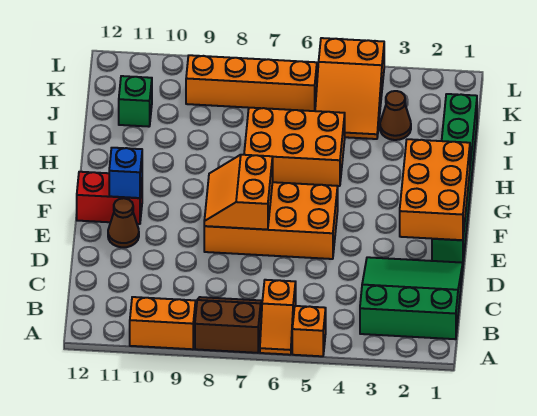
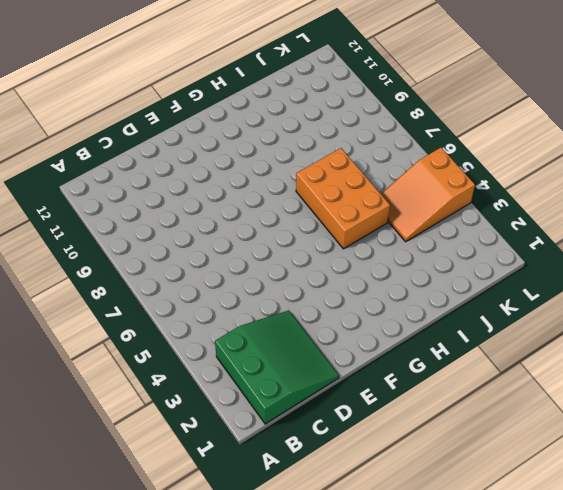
none -> orange brick A5 level 1
none -> orange slope A6:B6 level 1 top B
none -> brown slope A7:B8 level 1 top A

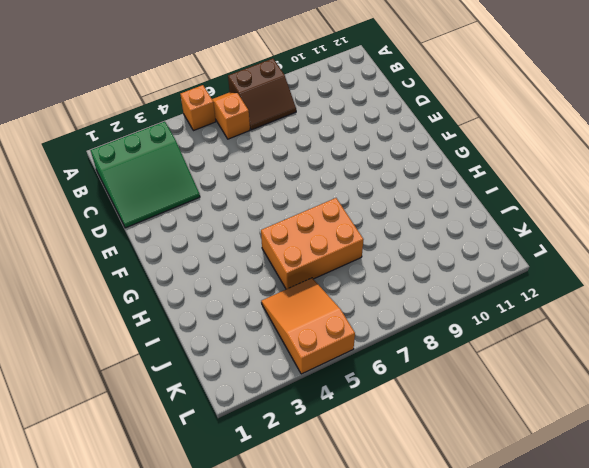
none -> orange brick A9:A10 level 1
none -> green brick E1:J1 level 1
none -> orange brick E5:F8 level 1

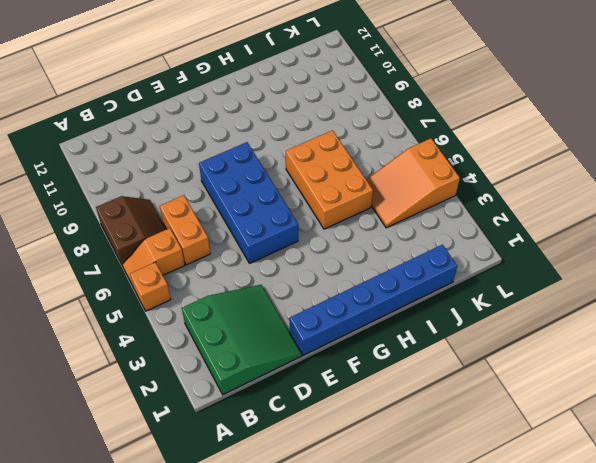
orange brick C6:C7 level 1 -> orange brick A9:A10 level 1
blue brick E1:J1 level 1 -> green brick E1:J1 level 1
blue brick E5:F8 level 1 -> orange brick E5:F8 level 1
none -> brown cone E11 level 1
none -> red brick F11:F12 level 1
none -> brown cone J3 level 1

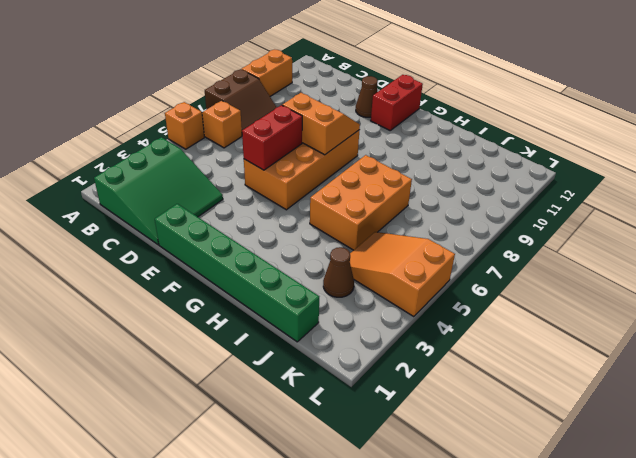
red brick E5:E6 level 2 -> none
none -> green brick J11 level 1
none -> orange brick K6:K9 level 1
none -> orange brick E1:G2 level 2

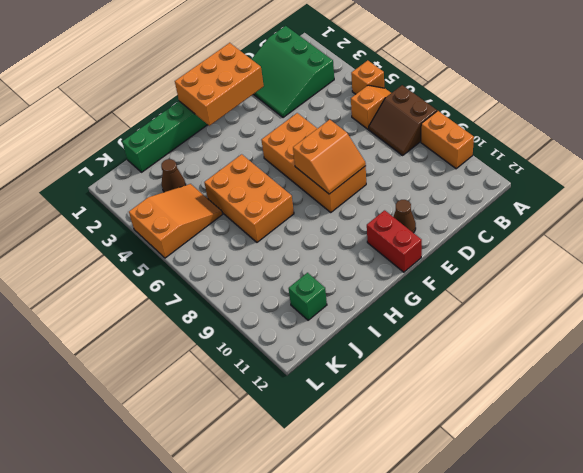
none -> orange brick K6:K9 level 1
none -> blue brick F11 level 2

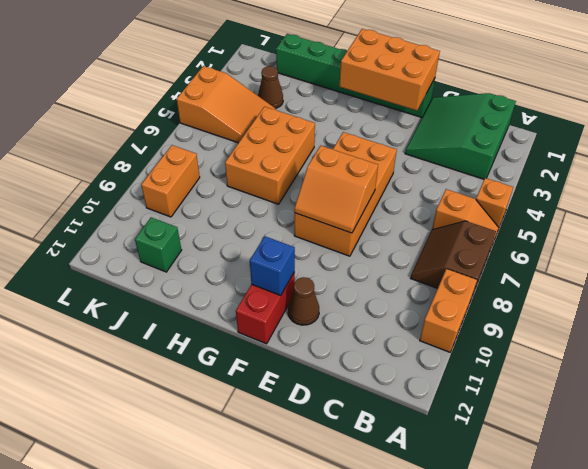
orange brick K8:K9 level 1 -> orange brick K6:K9 level 1

